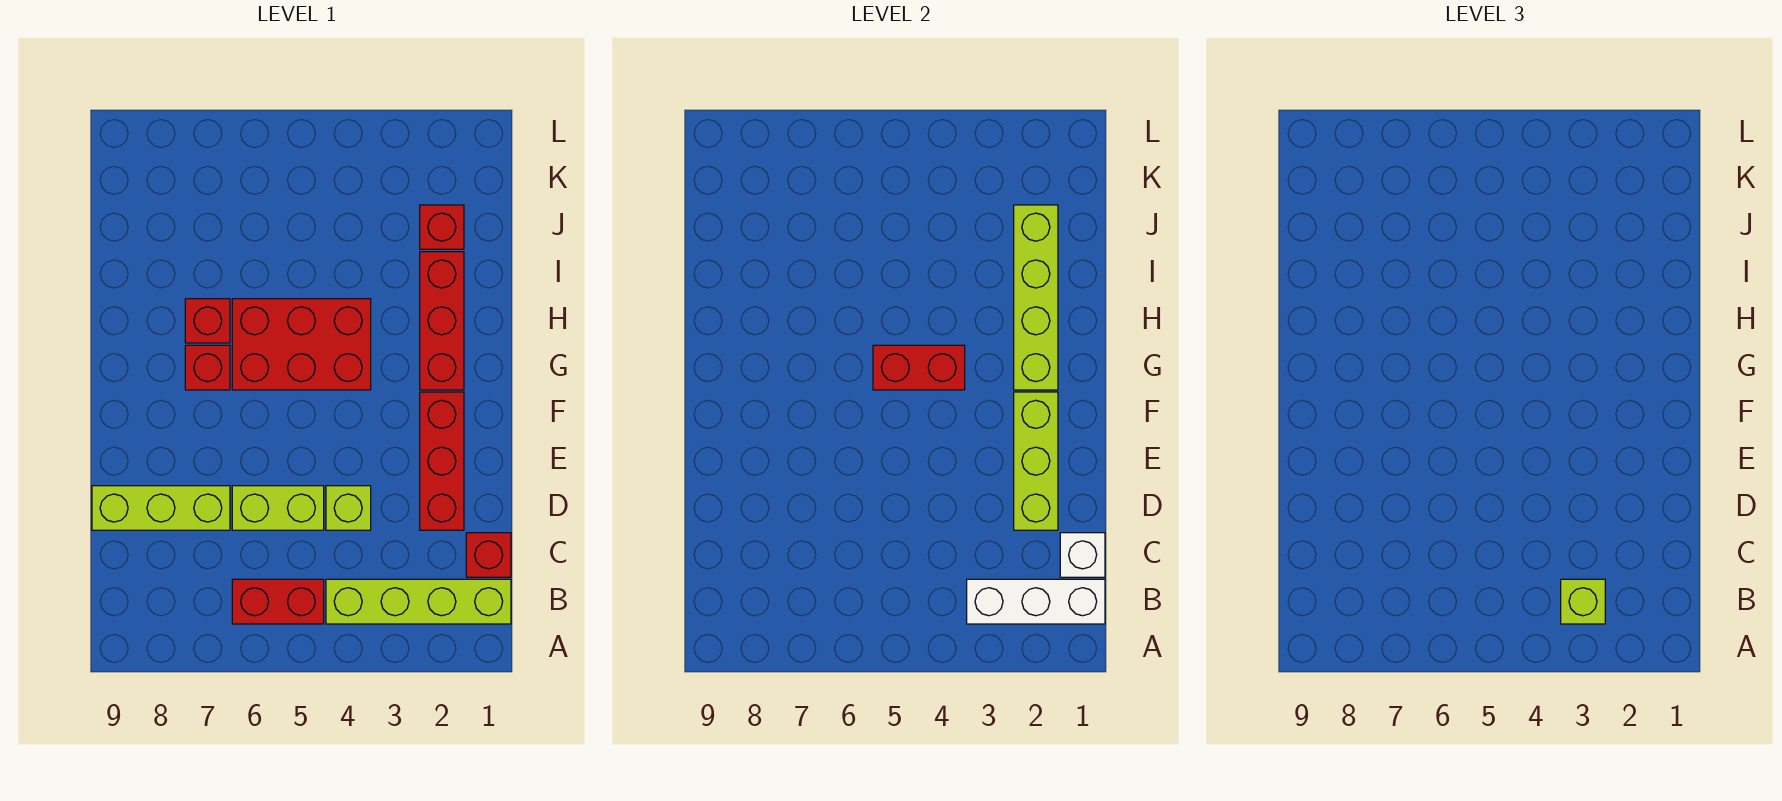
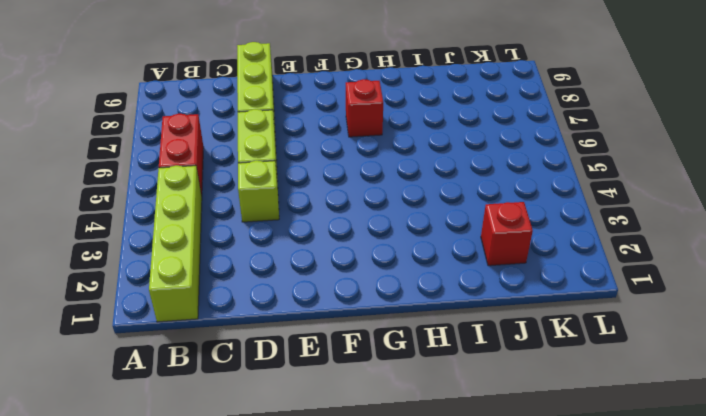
none -> red brick C1 level 1
none -> red brick D2:F2 level 1
none -> red brick G2:I2 level 1

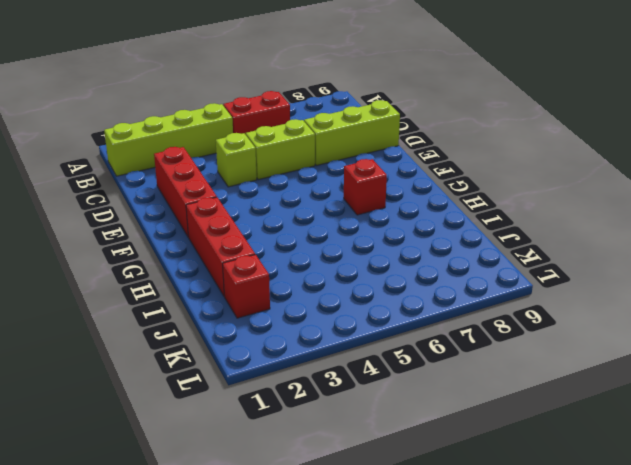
none -> red brick C1 level 1
none -> red brick G4:H6 level 1
none -> red brick H7 level 1

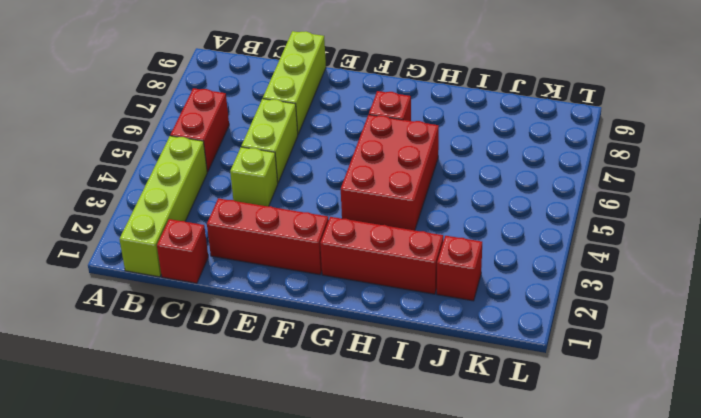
none -> red brick H7 level 1
none -> white brick B1:B3 level 2
none -> white brick C1 level 2

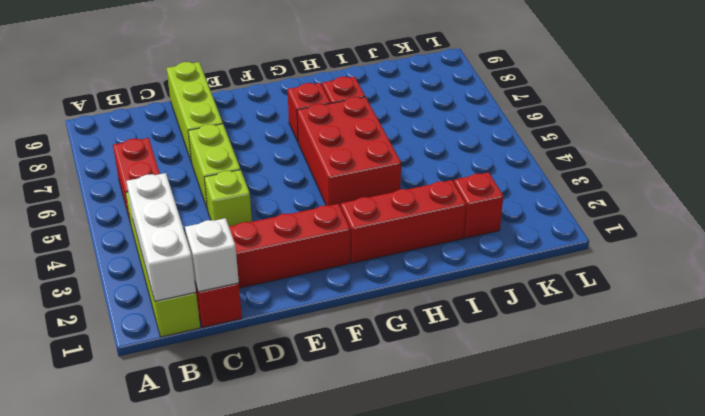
none -> lime brick D2:F2 level 2
none -> lime brick G2:J2 level 2
none -> red brick G4:G5 level 2

